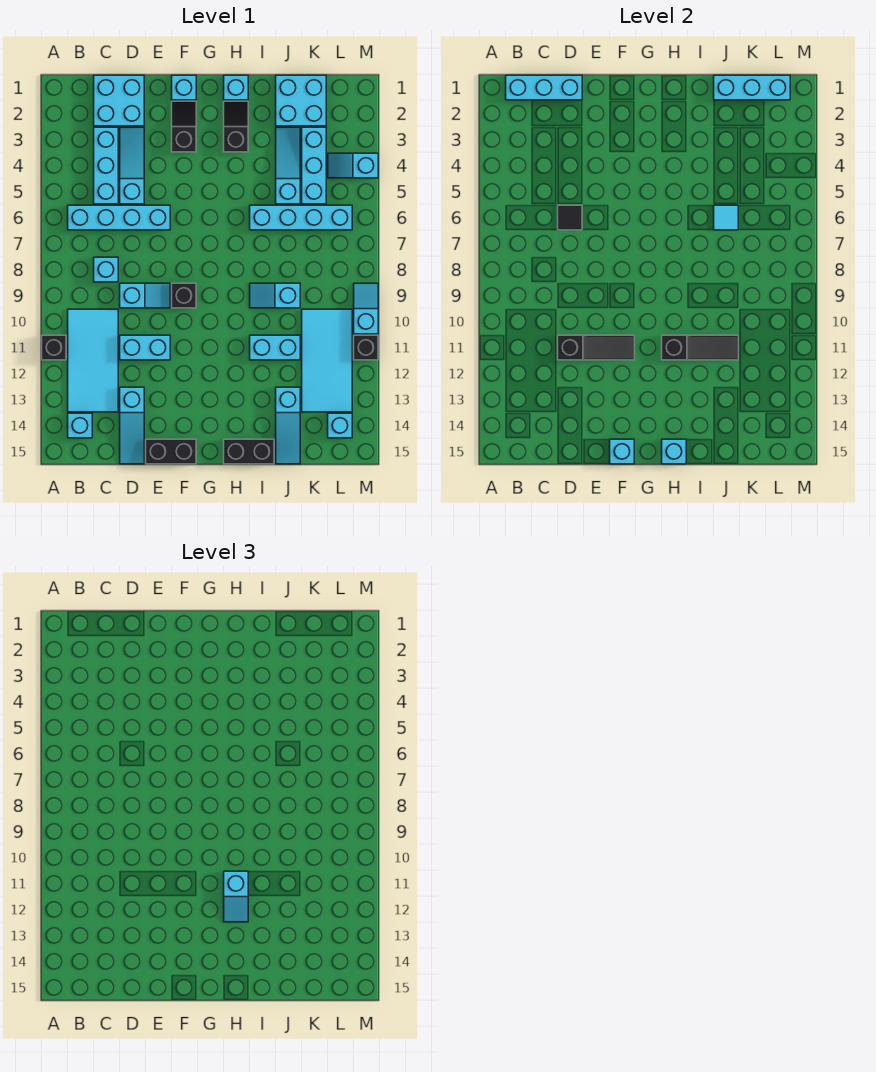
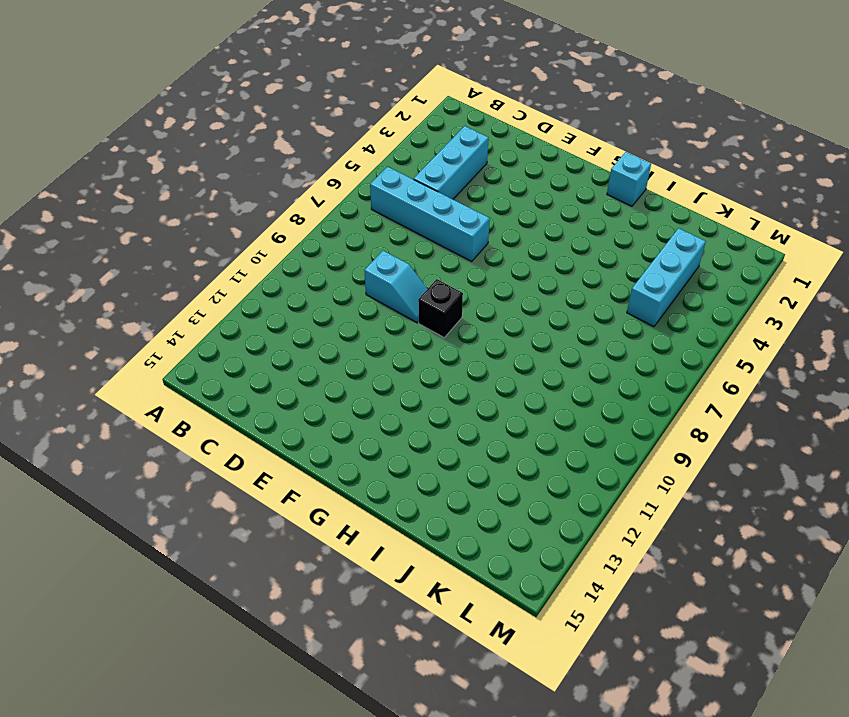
none -> black brick A11 level 1
none -> cyan tile B10:C13 level 1
none -> cyan brick B14 level 1
none -> cyan brick C1:D2 level 1

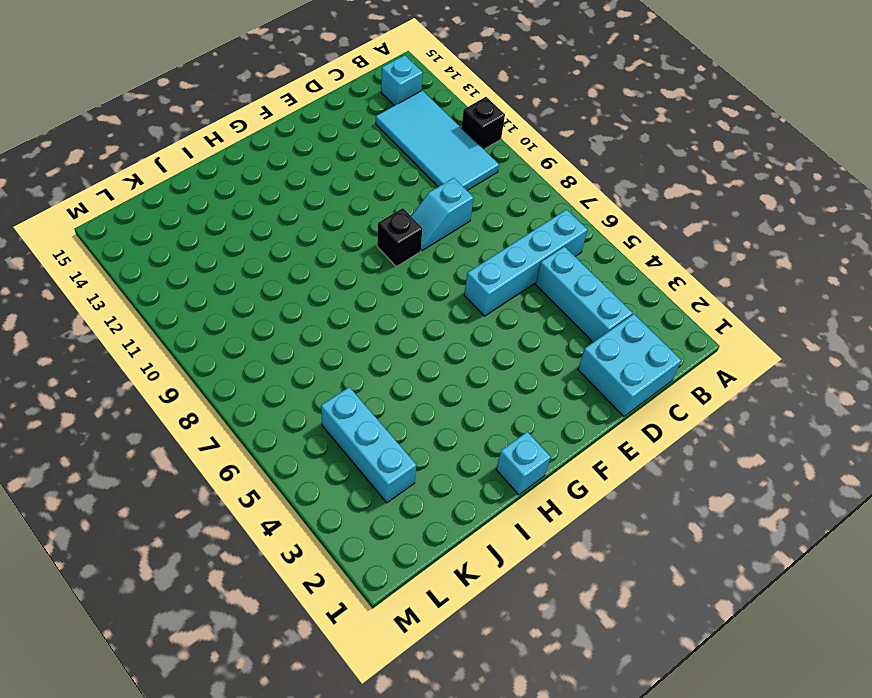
none -> cyan brick C8 level 1
none -> cyan slope D3:D5 level 1 top 5
none -> cyan brick D11:E11 level 1
none -> cyan slope D13:D15 level 1 top 13

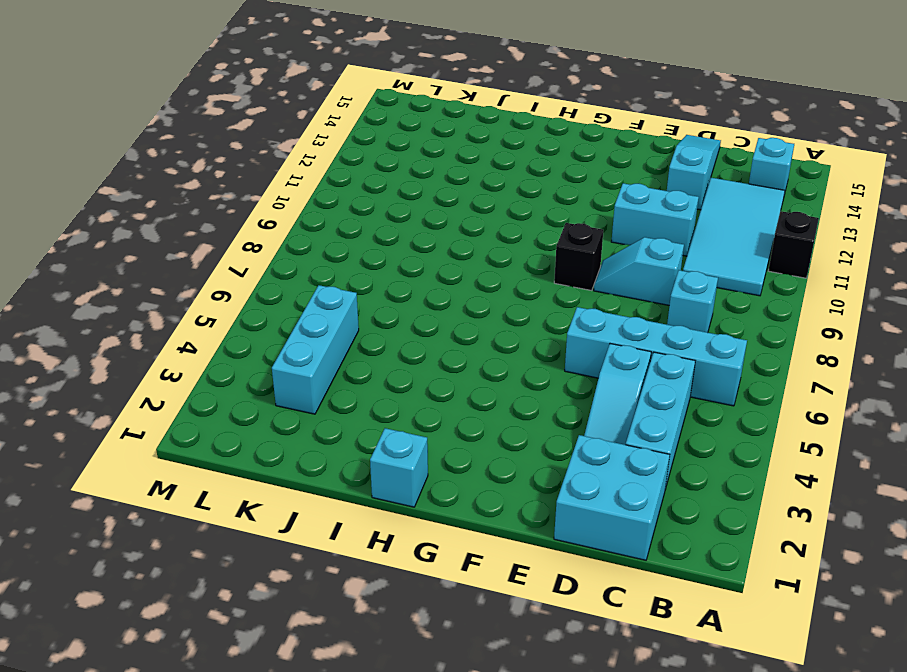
none -> black brick E15:F15 level 1
none -> cyan brick F1 level 1
none -> black slope F2:F3 level 1 top 3
none -> black slope H2:H3 level 1 top 3

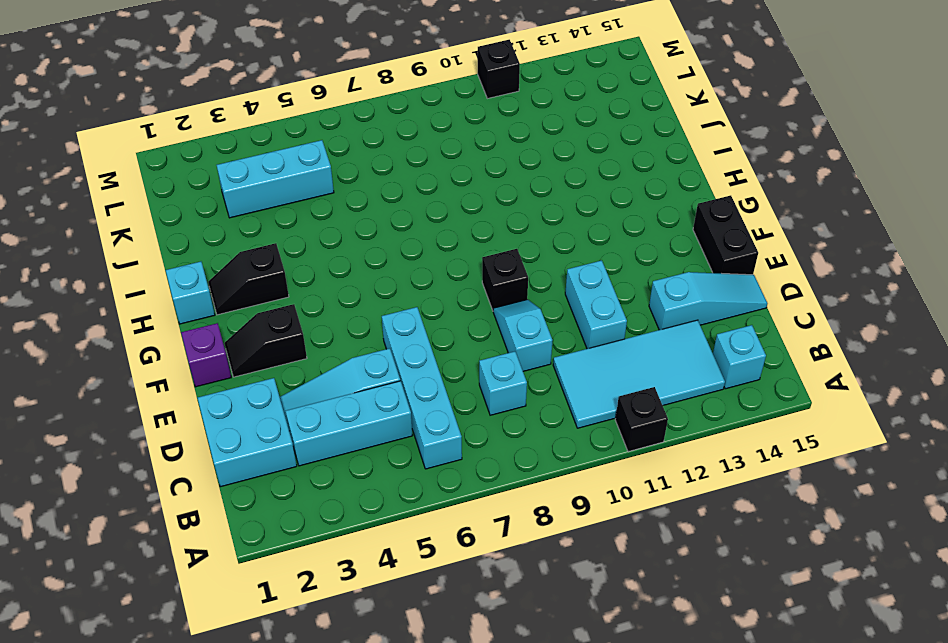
purple brick F1 level 1 -> cyan brick F1 level 1
none -> black brick H15:I15 level 1
none -> cyan brick I6:L6 level 1
none -> cyan slope I9:J9 level 1 top J
none -> cyan brick I11:J11 level 1

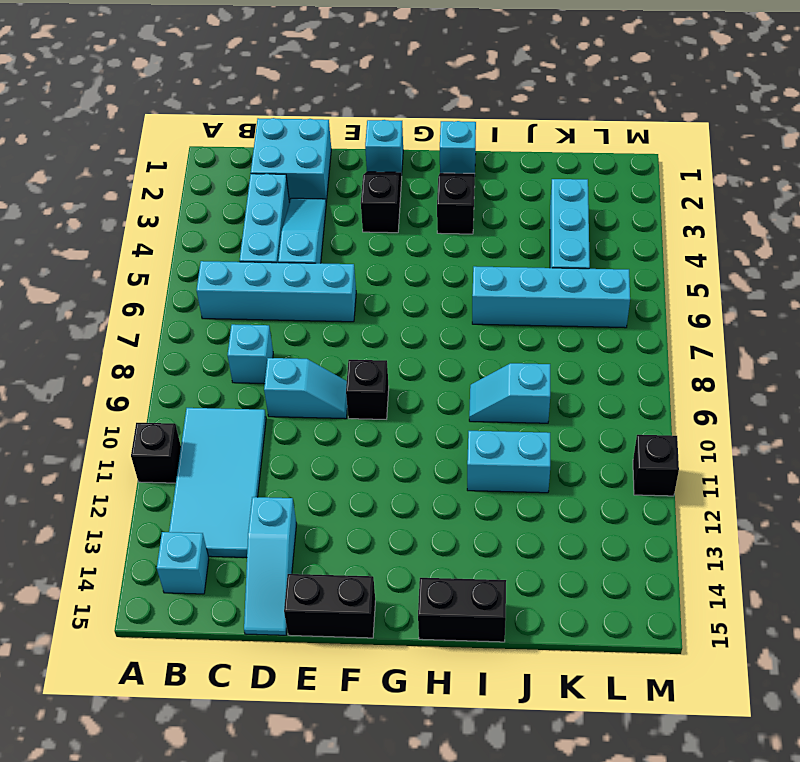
none -> cyan brick D11:E11 level 1
none -> cyan brick J1:K2 level 1
none -> cyan slope J3:J5 level 1 top 5
none -> cyan slope J13:J15 level 1 top 13

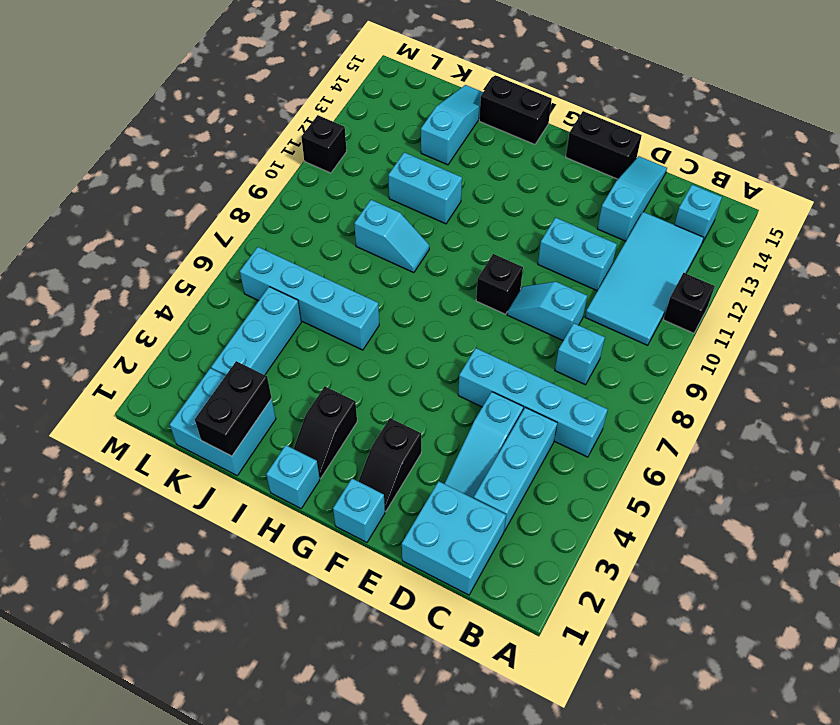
black brick J1:J2 level 2 -> cyan brick J1:L1 level 2
none -> cyan slope J3:J5 level 1 top 5
none -> cyan tile K10:L13 level 1
none -> cyan slope L4:M4 level 1 top M
none -> cyan brick L14 level 1

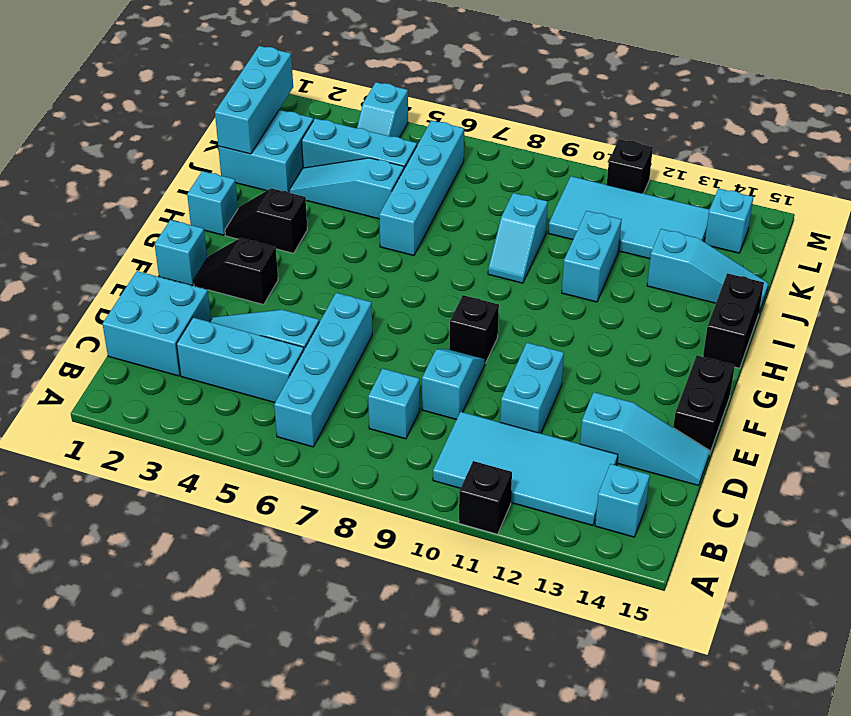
none -> cyan slope M9:M10 level 1 top 10
none -> cyan brick B1:D1 level 2
none -> black tile D6 level 2
none -> black slope D11:F11 level 2 top D

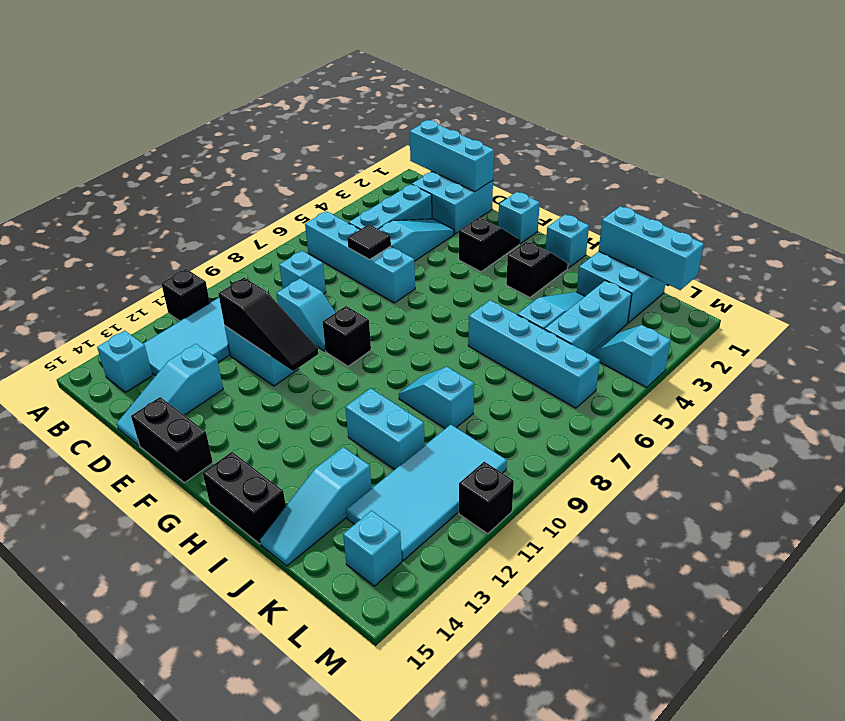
none -> cyan slope M9:M10 level 1 top 10
none -> cyan brick F15 level 2
none -> black slope H11:J11 level 2 top H
none -> cyan brick H15 level 2

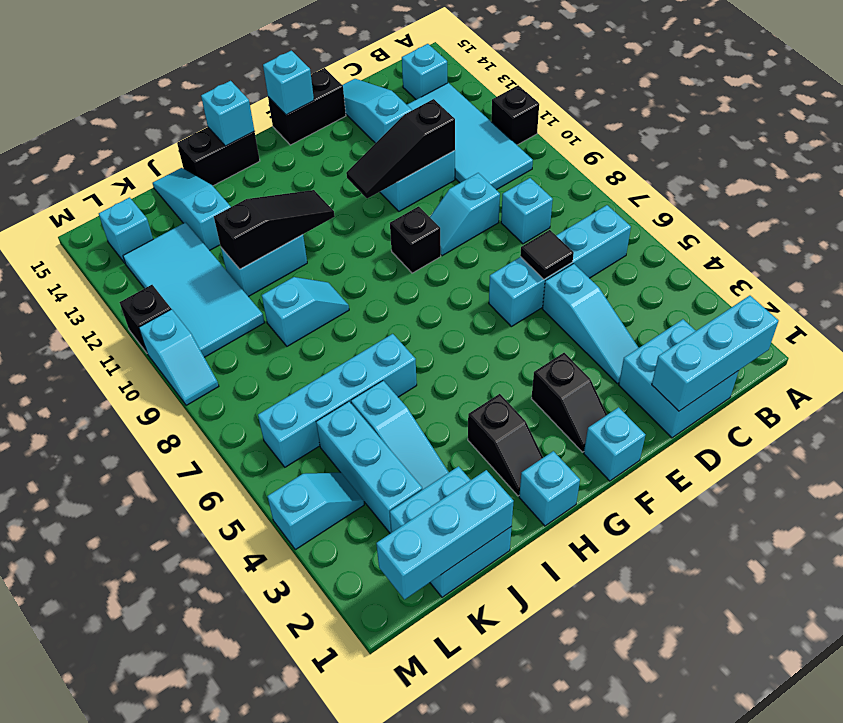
black slope H11:J11 level 2 top J -> black slope H11:J11 level 2 top H
none -> cyan brick C3:C5 level 1
none -> cyan tile J6 level 2
none -> cyan slope H11:H12 level 3 top 11

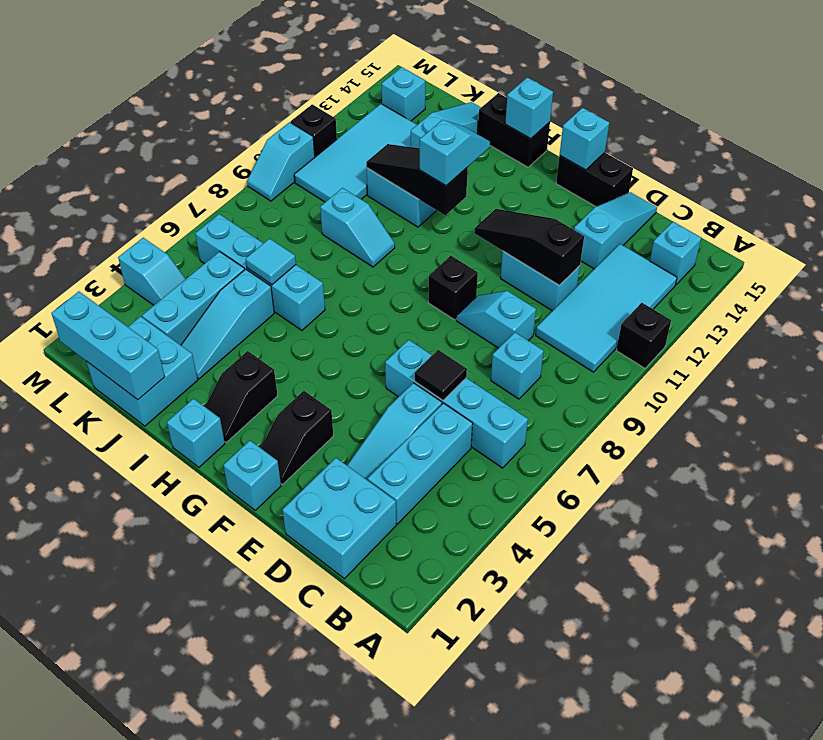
none -> cyan brick B1:D1 level 2

